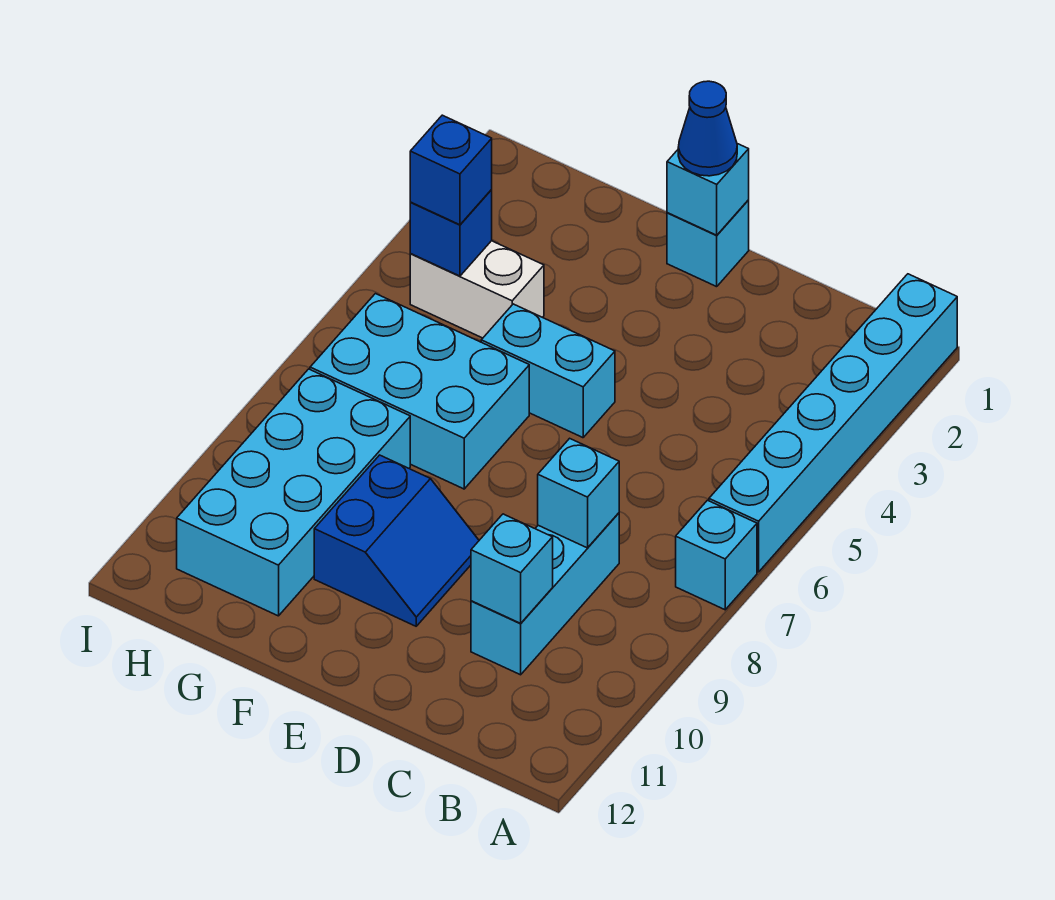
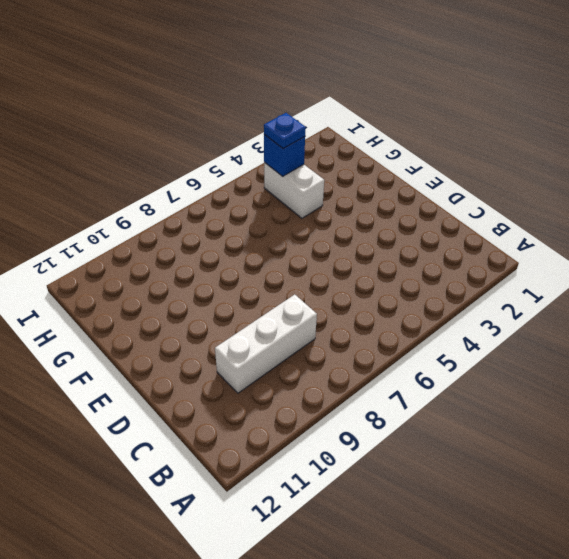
white brick C8:C10 level 1 -> cyan brick C8:C10 level 1
blue plate H4 level 3 -> blue brick H4 level 3
none -> cyan brick A1:A6 level 1
none -> cyan brick A7 level 1
none -> cyan brick E1 level 1

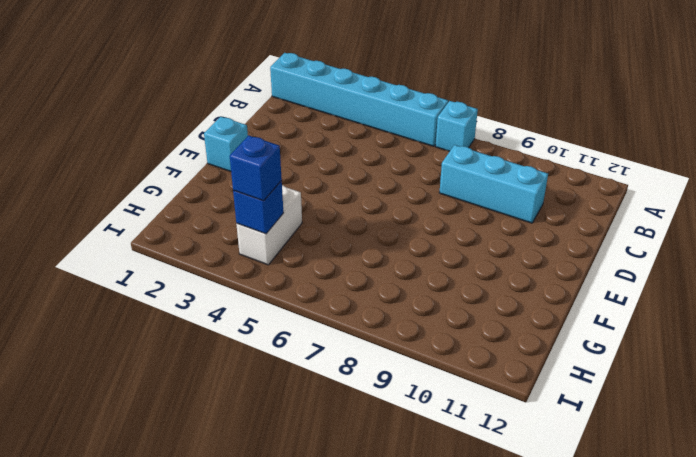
none -> cyan brick E5:F5 level 1
none -> blue slope E9:F10 level 1 top F
none -> cyan brick F6:H7 level 1

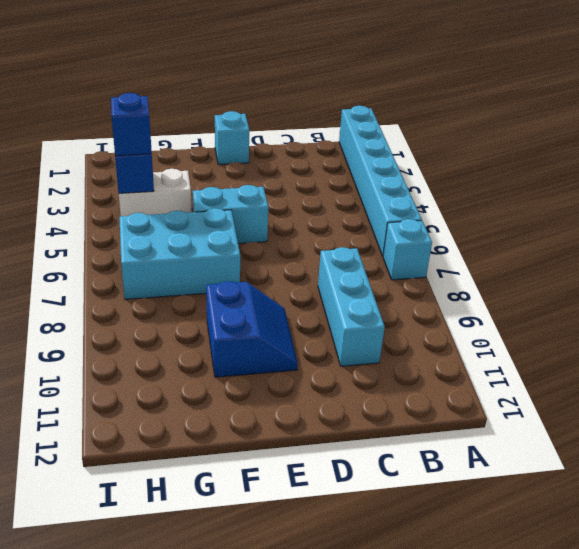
none -> cyan brick G8:H11 level 1
none -> cyan brick C8 level 2
none -> cyan brick C10 level 2

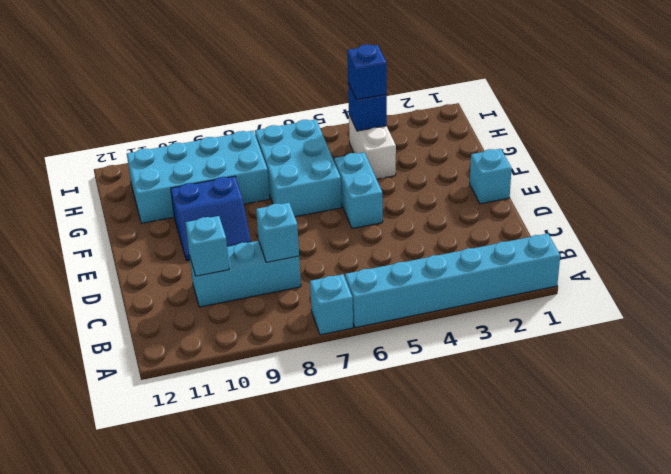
none -> cyan brick E1 level 2
none -> blue cone E1 level 3

